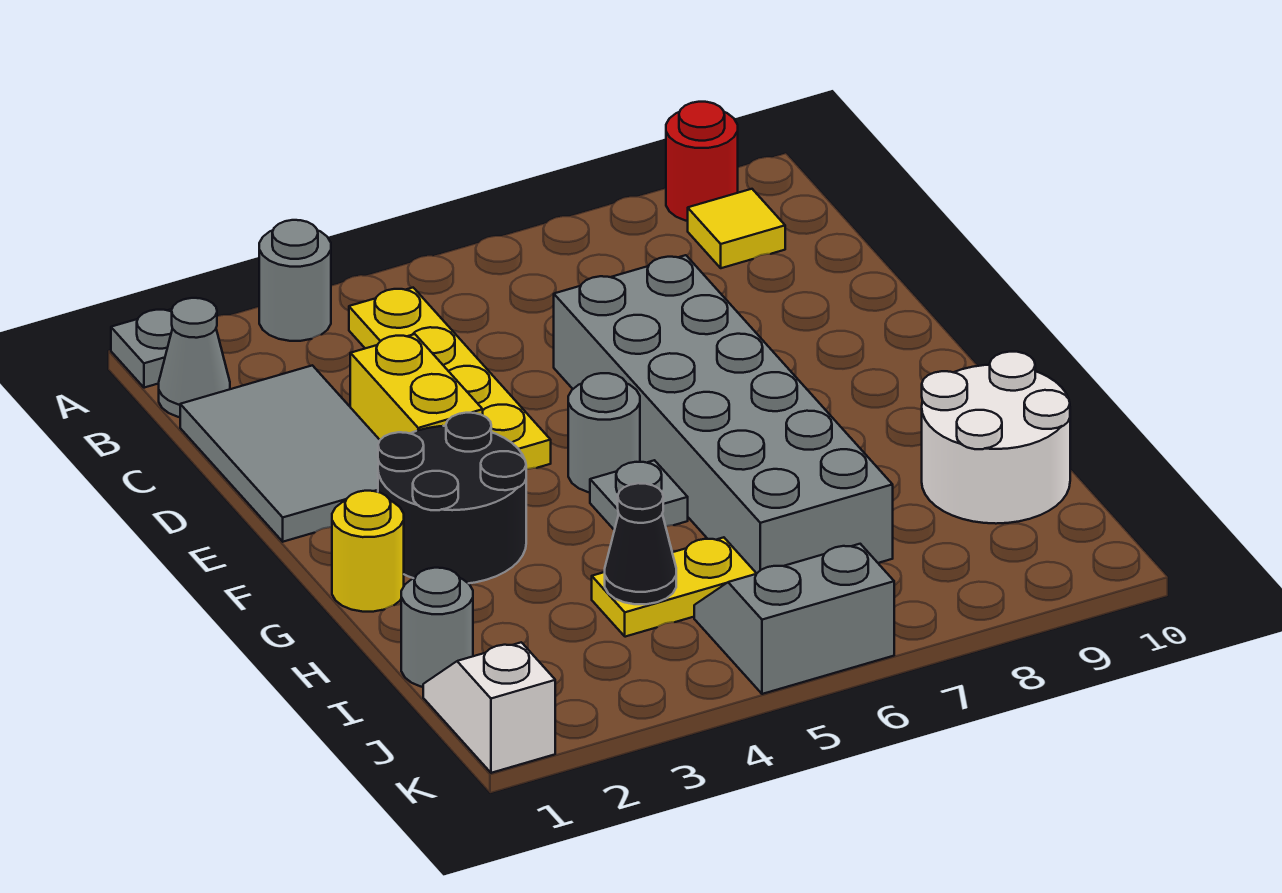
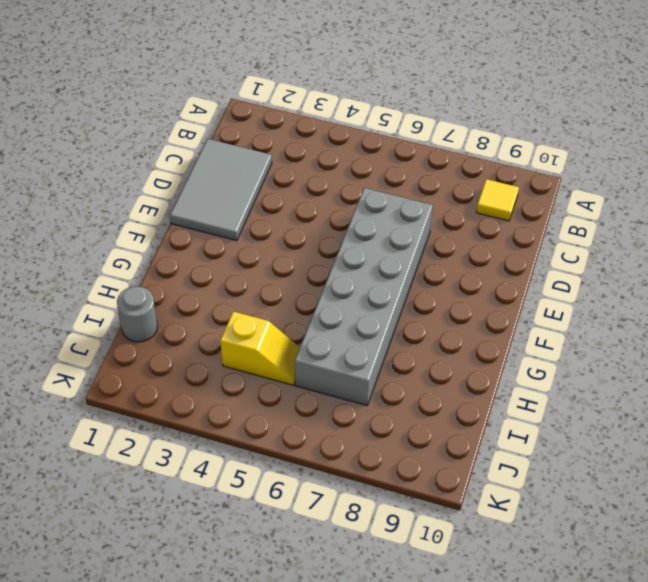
yellow slope I4:I5 level 1 top 4 -> yellow plate I4:I5 level 1
none -> grey plate A1 level 1
none -> grey round brick A3 level 1
none -> red round brick A9 level 1

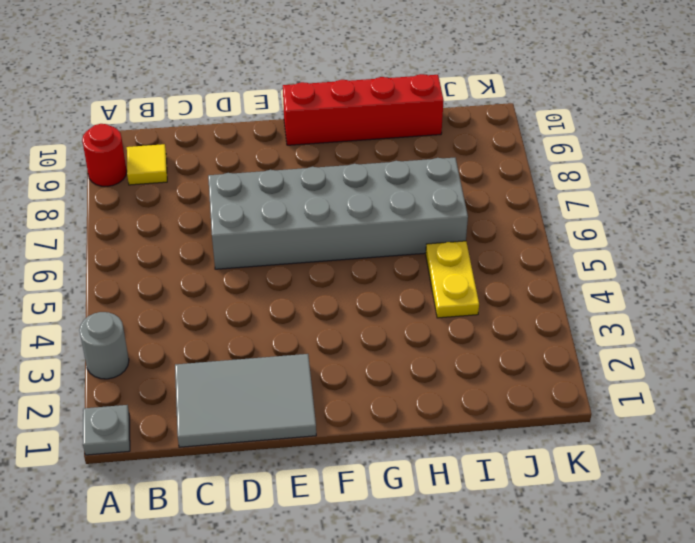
red brick F10:I10 level 1 -> white round brick H9:I10 level 1
none -> grey cone B1 level 1
none -> yellow plate B4:E4 level 1
none -> yellow brick D3:E3 level 1

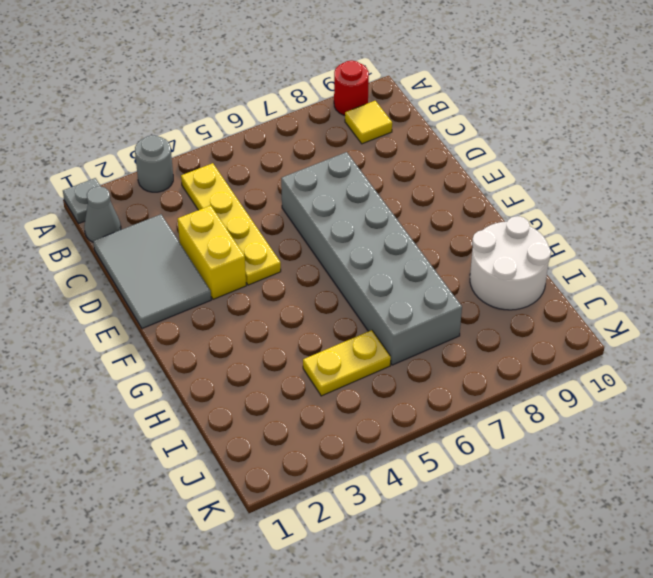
none -> black round brick F2:G3 level 1
none -> grey round brick F5 level 1
none -> yellow round brick G1 level 1

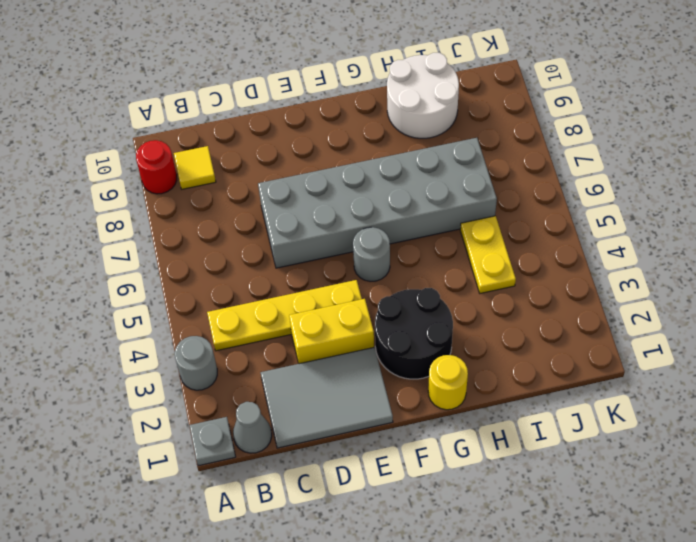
none -> grey plate G5 level 1
none -> grey round brick I1 level 1
none -> white slope J1:K1 level 1 top K

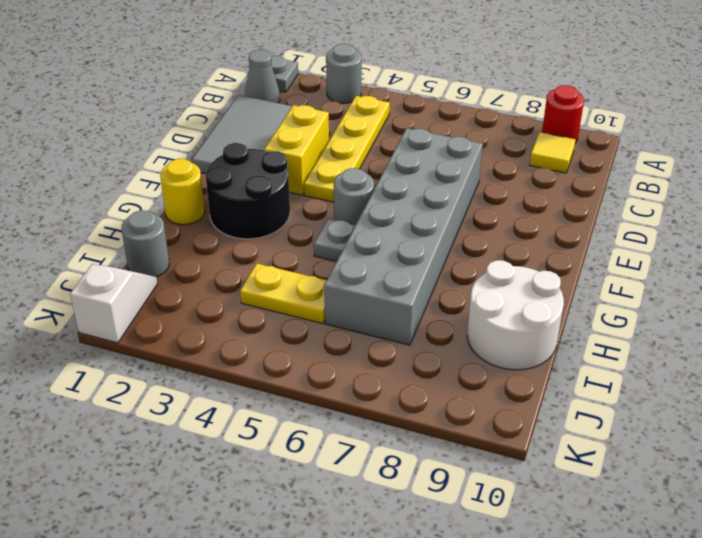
none -> grey slope J5:K6 level 1 top K
none -> black cone I4 level 2

